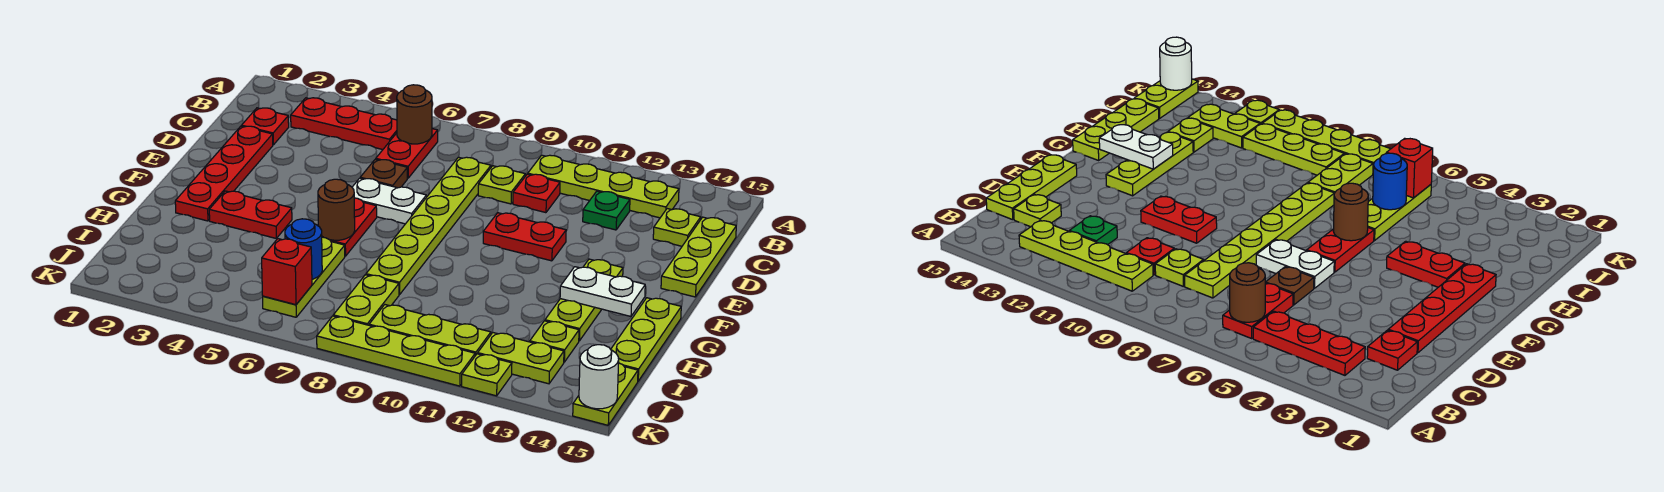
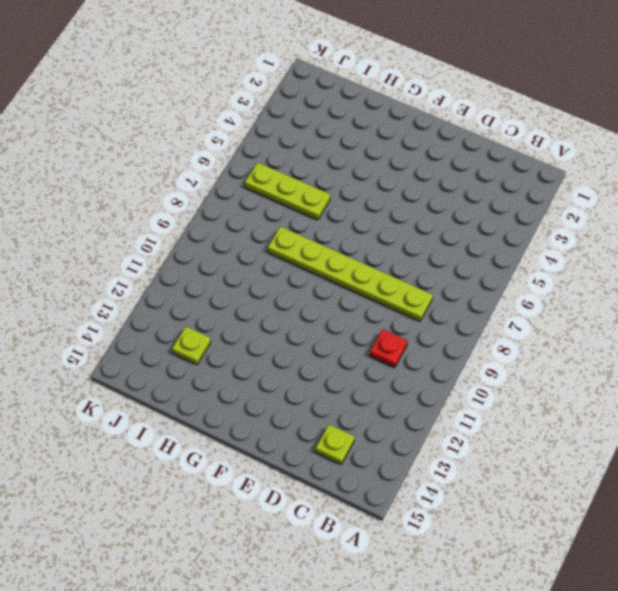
none -> red plate B3:B5 level 1
none -> red plate B6:C6 level 1
none -> lime plate B10:B13 level 1
none -> red plate C2 level 1

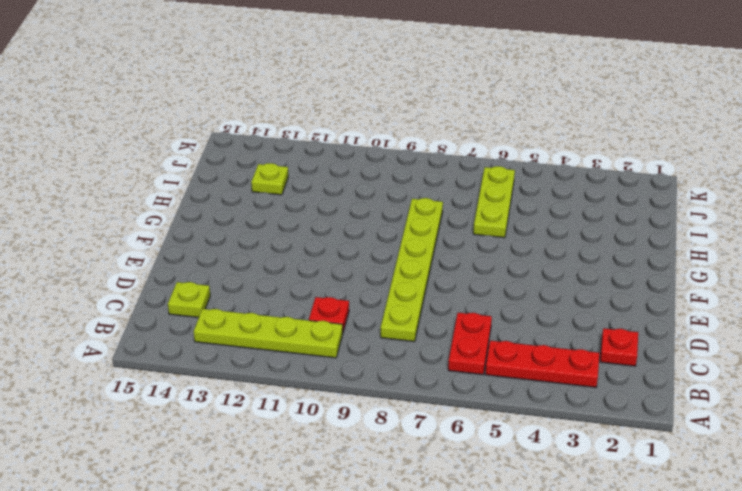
none -> lime plate C9 level 1
none -> green plate C12 level 1
none -> lime plate C15:E15 level 1
none -> red plate D2:G2 level 1

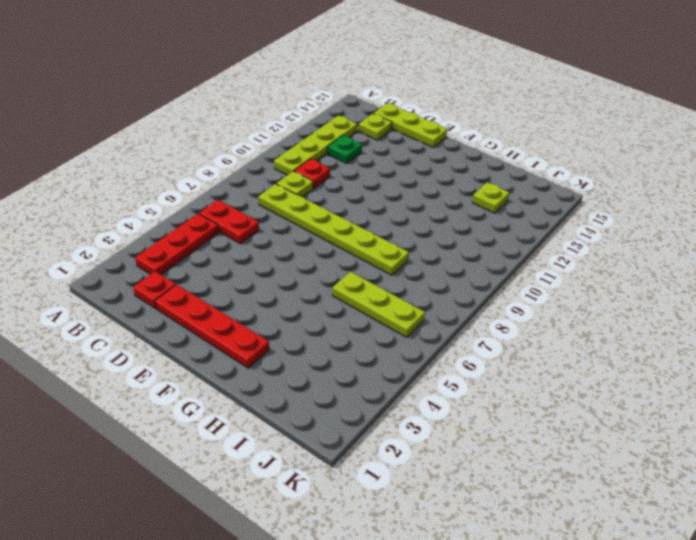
none -> brown plate D6 level 1
none -> white plate E6:E7 level 1
none -> red plate E10:E11 level 1
none -> red plate F6:G6 level 1

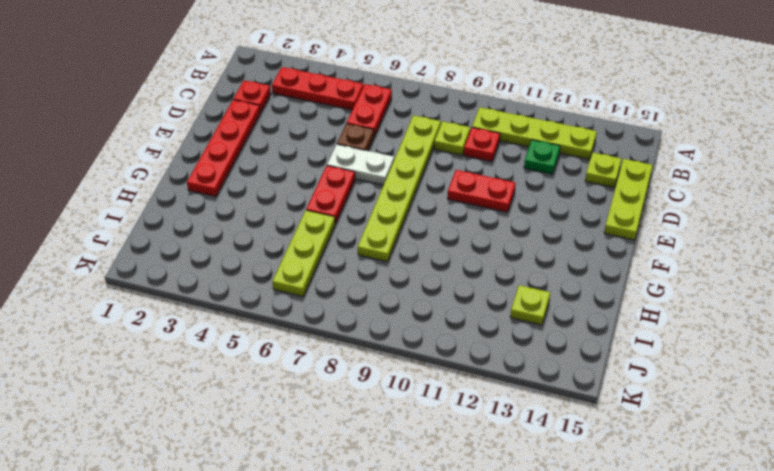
none -> lime plate F13:H13 level 1
none -> red plate G3:G4 level 1
none -> lime plate G15:I15 level 1
none -> lime plate I8:J8 level 1

